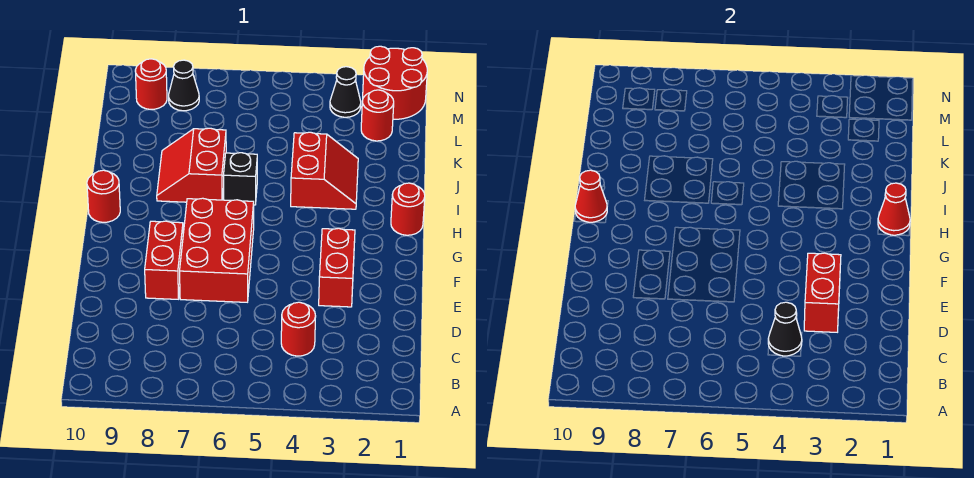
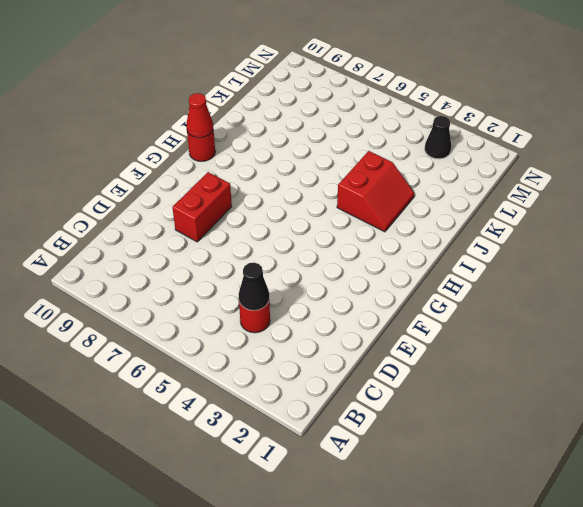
none -> red brick E3:F3 level 1
none -> red brick E6:G7 level 1
none -> red round brick H1 level 1

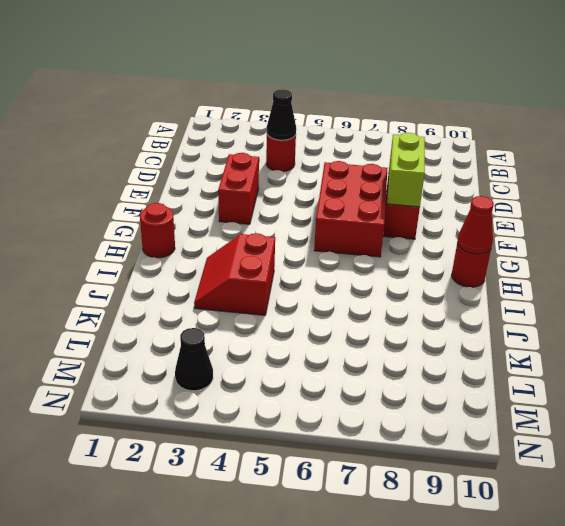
lime brick E8:F8 level 2 -> none
none -> black brick I6 level 1
none -> red slope I7:J8 level 1 top 7
none -> red round brick L2 level 1

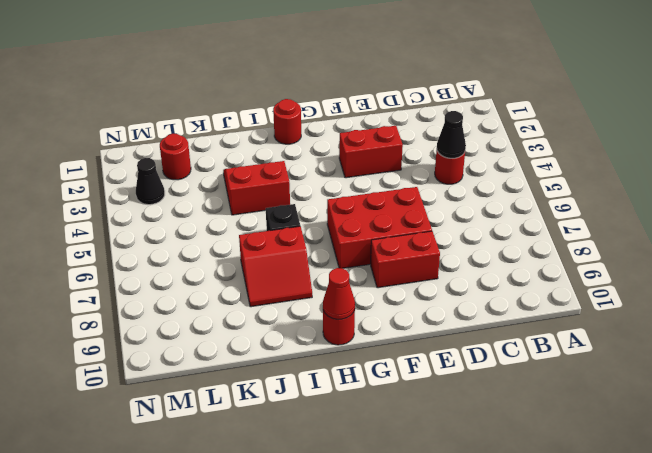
none -> red round brick M1:N2 level 1
none -> black cone M8 level 1
none -> red round brick M9 level 1

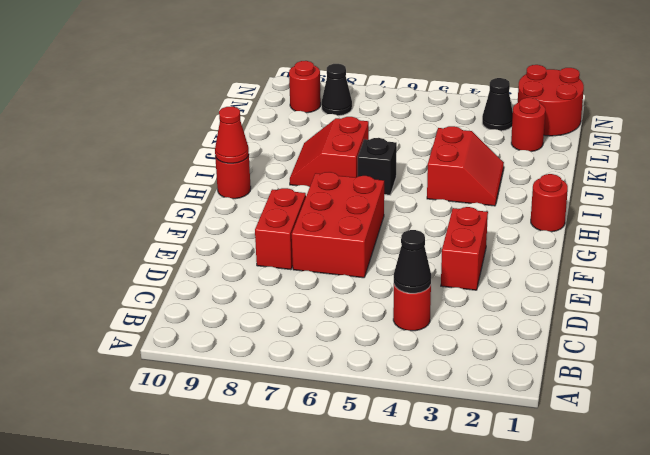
none -> red brick D3:E3 level 2
none -> red cone H1 level 2

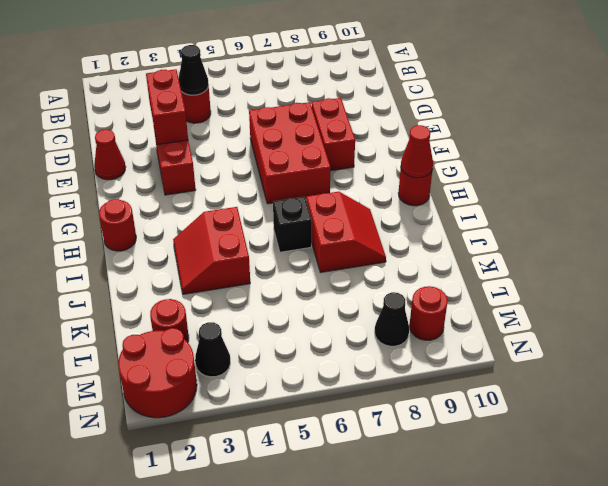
red cone E1 level 1 -> red cone H1 level 2

